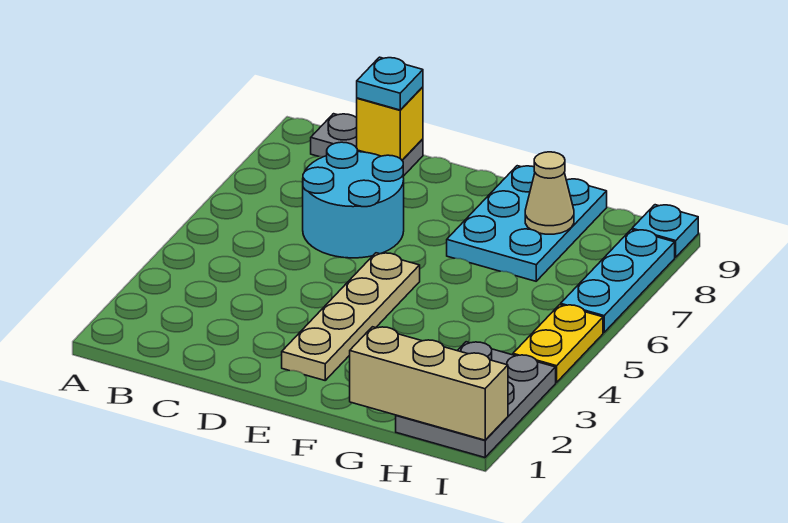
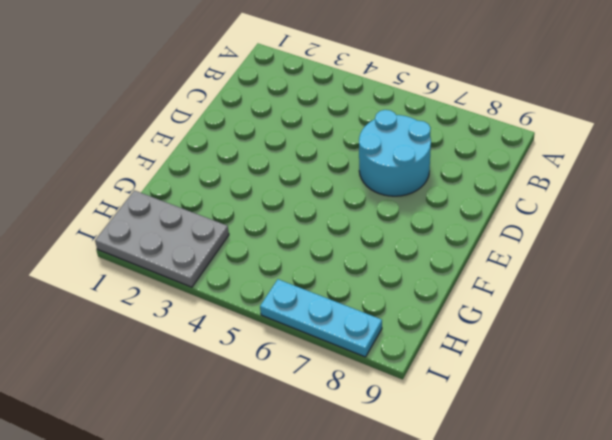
none -> grey plate B9:C9 level 1
none -> tan plate E2:E5 level 1
none -> cyan plate F7:G9 level 1

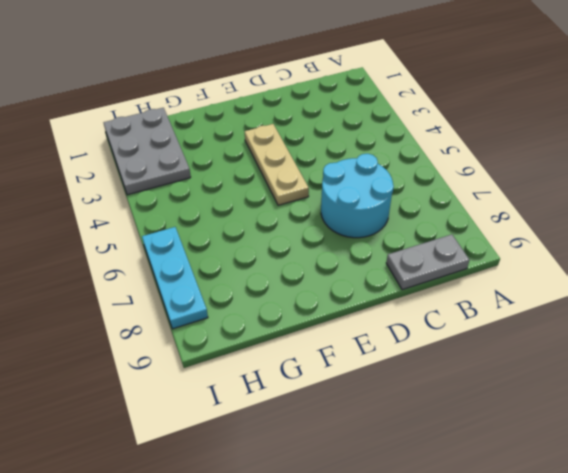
tan plate E3:E5 level 1 -> tan plate E2:E5 level 1
none -> cyan plate F7:G9 level 1
none -> yellow plate I4:I5 level 1
none -> cyan plate I9 level 1

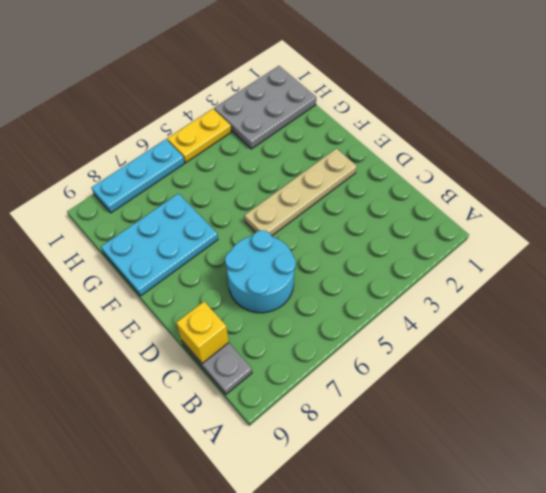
none -> cyan plate I9 level 1
none -> tan brick G1:I1 level 2
none -> tan cone G8 level 2

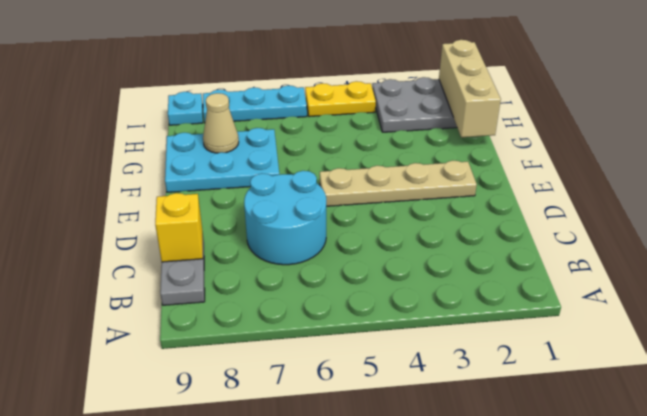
none -> cyan plate C9 level 3

